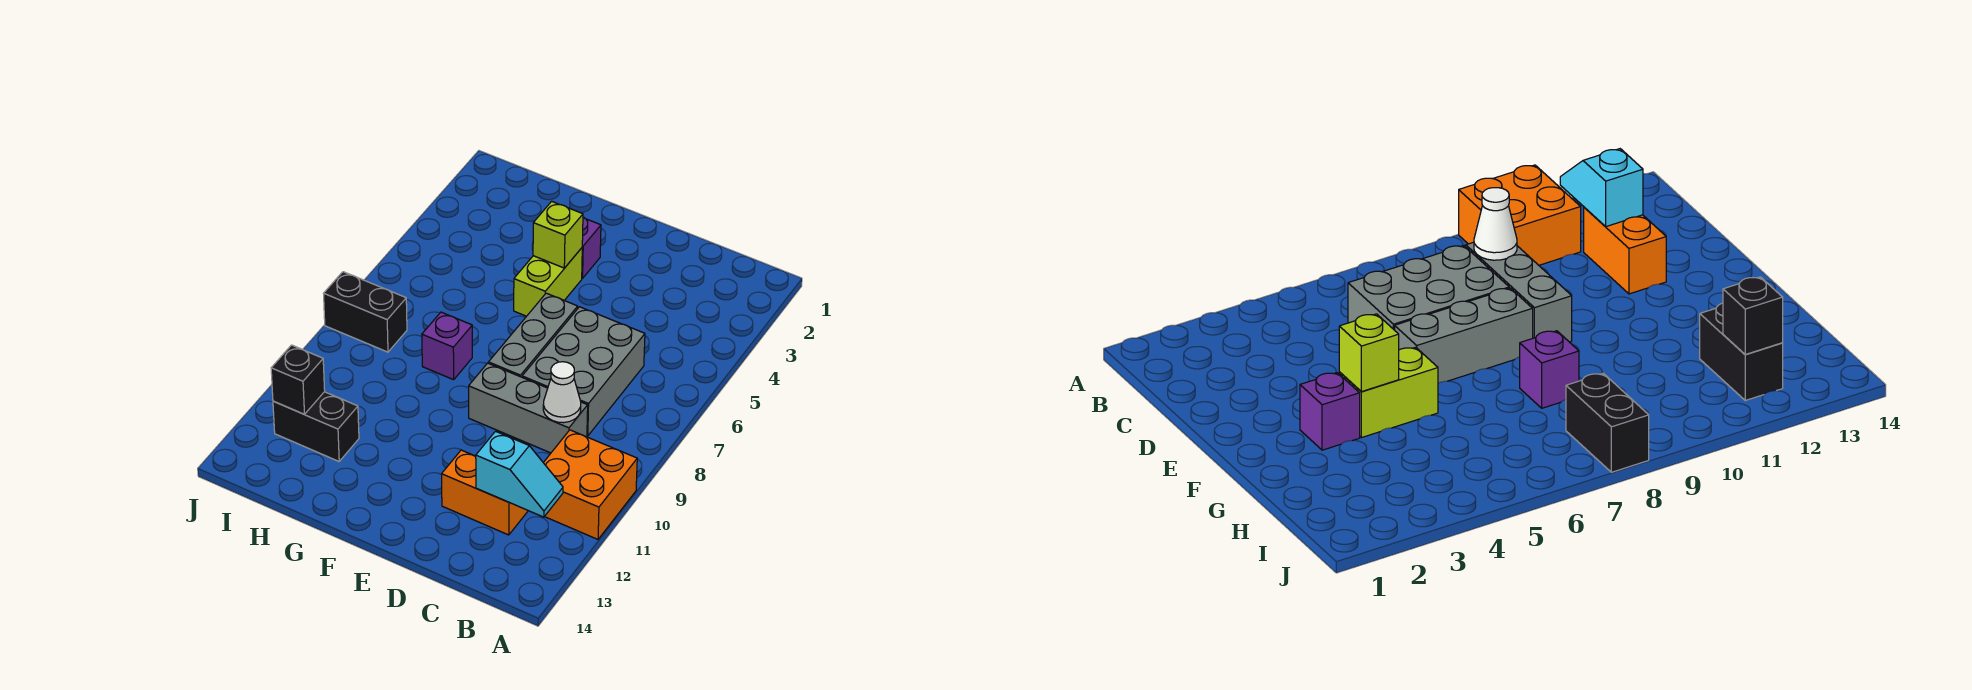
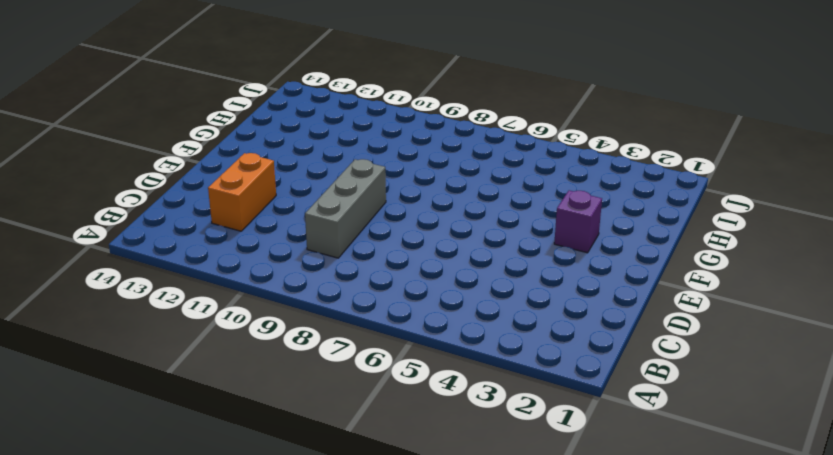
none -> orange brick A10:B11 level 1
none -> grey brick C6:D8 level 1
none -> grey brick E6:E8 level 1

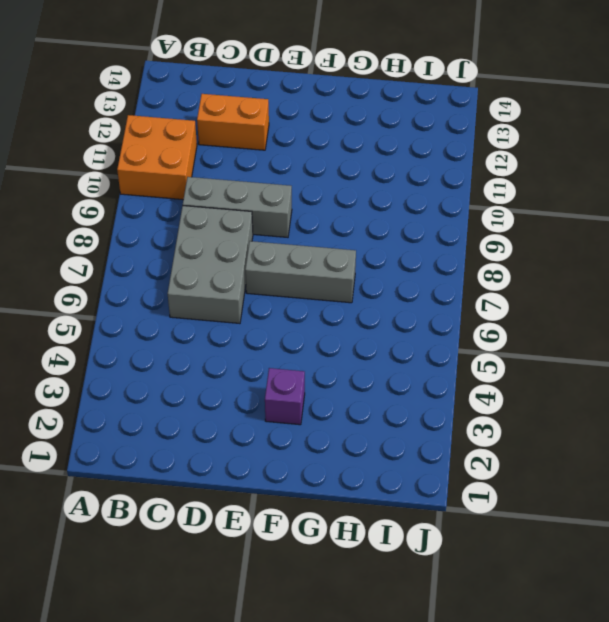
grey brick E7:G7 level 1 -> grey brick E6:E8 level 1
none -> lime brick F4:F5 level 1
none -> purple brick G8 level 1
none -> black brick H12:I12 level 1

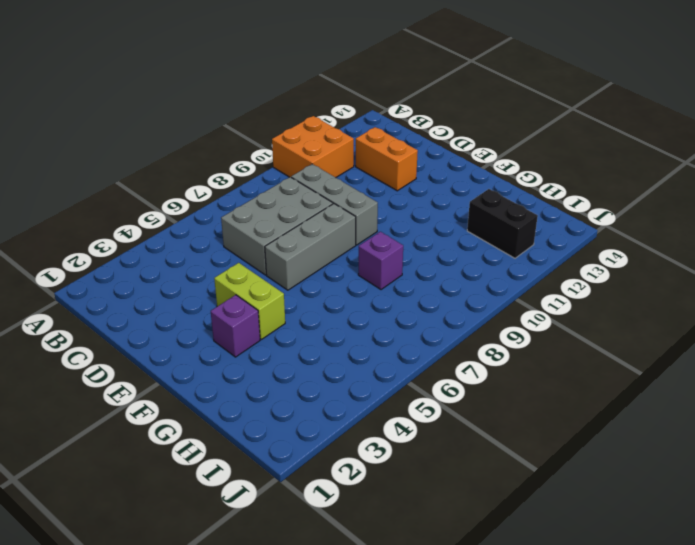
lime brick E4:F4 level 1 -> lime brick F4:F5 level 1
none -> black brick I8:J8 level 1
none -> cyan slope B12:C12 level 2 top C
none -> white cone C9 level 2

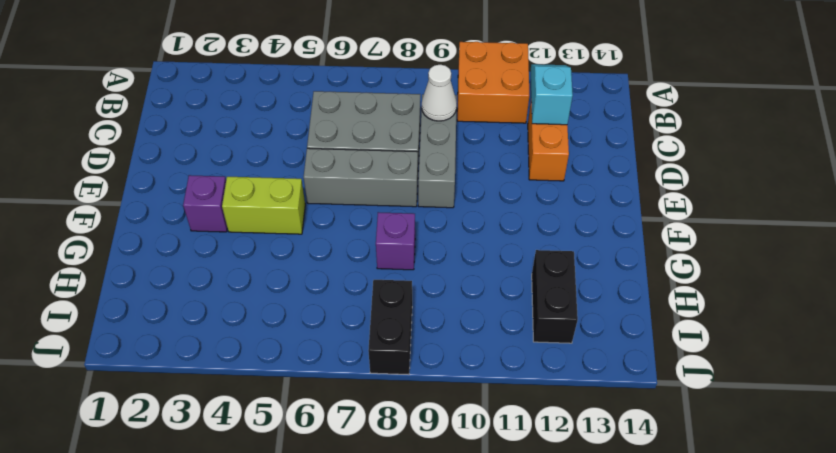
none -> lime brick F4 level 2
none -> black brick I12 level 2

